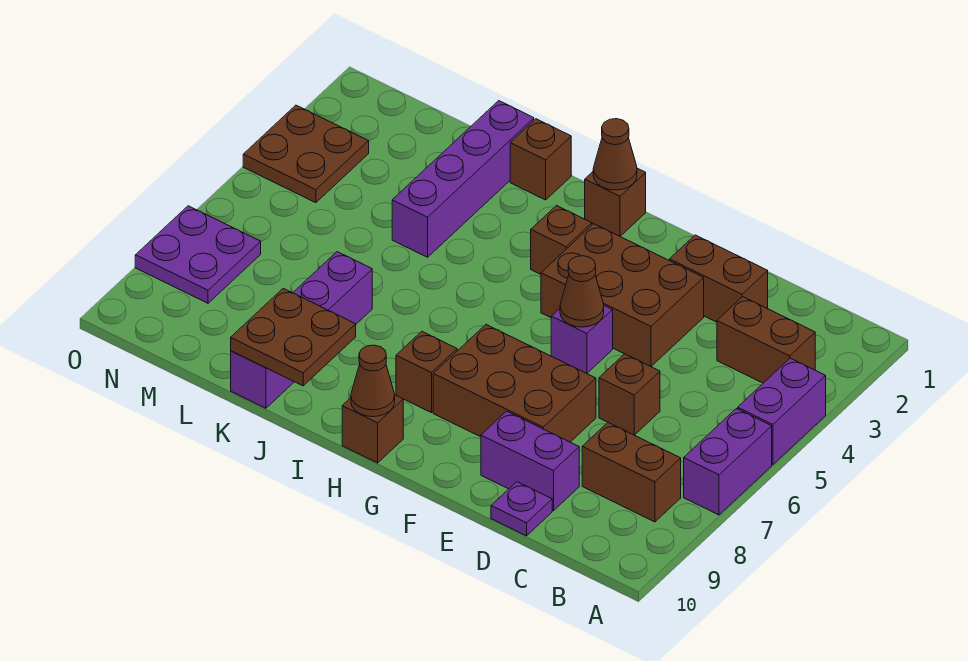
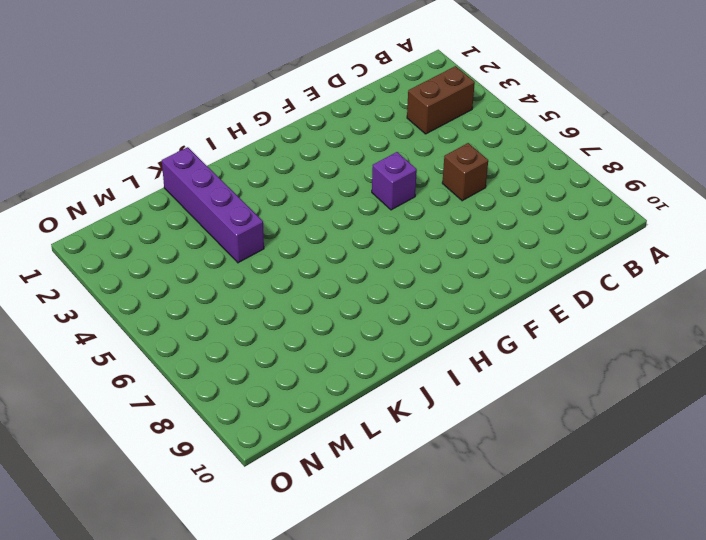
none -> purple brick A4:A5 level 1
none -> purple brick A6:A7 level 1
none -> brown brick B8:C8 level 1

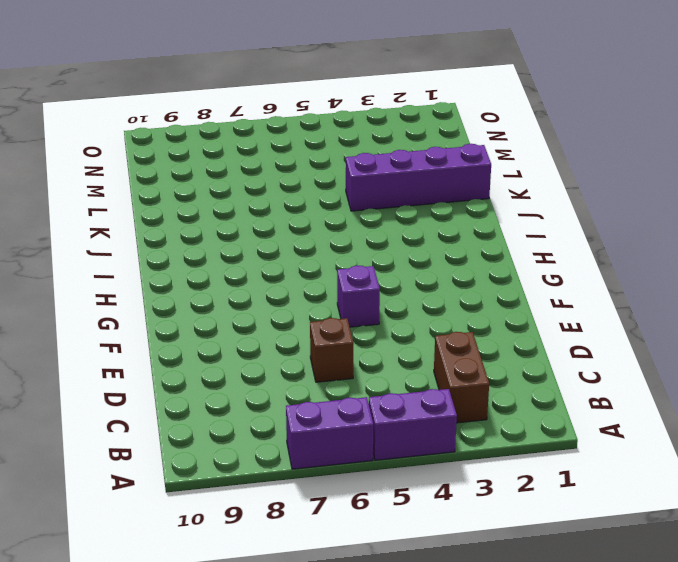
none -> brown brick B8:C8 level 1
none -> brown brick D2:E2 level 1
none -> purple brick D9:E9 level 1

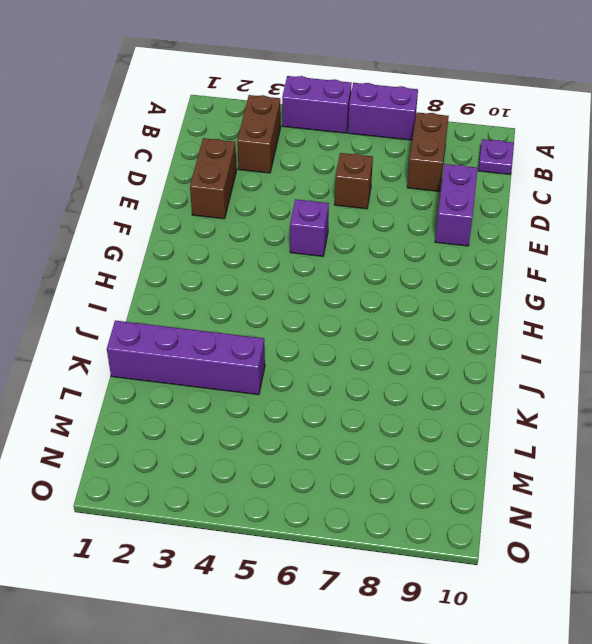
purple plate B10 level 1 -> purple plate D10 level 1
none -> brown brick E3:G4 level 1
none -> brown brick E7:G8 level 1
none -> brown brick H1 level 1

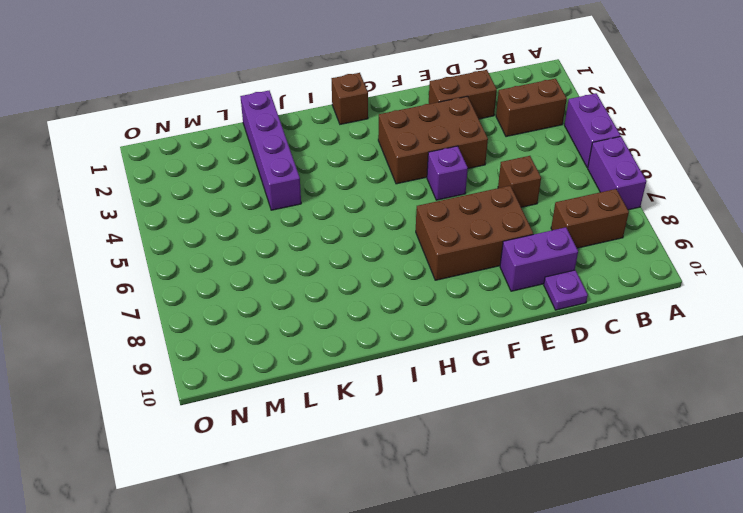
none -> brown brick H3 level 1
none -> brown brick H8 level 1
none -> brown brick H10 level 1

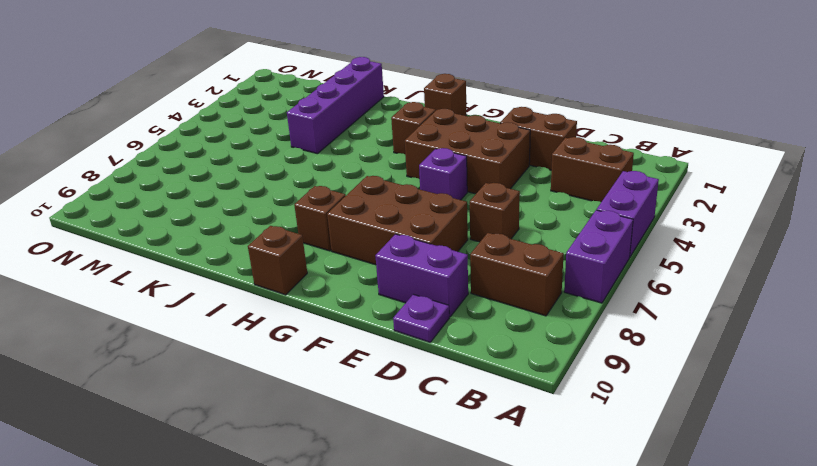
none -> brown brick J1 level 1
none -> purple brick K7:K10 level 1
none -> brown plate N3:O4 level 1

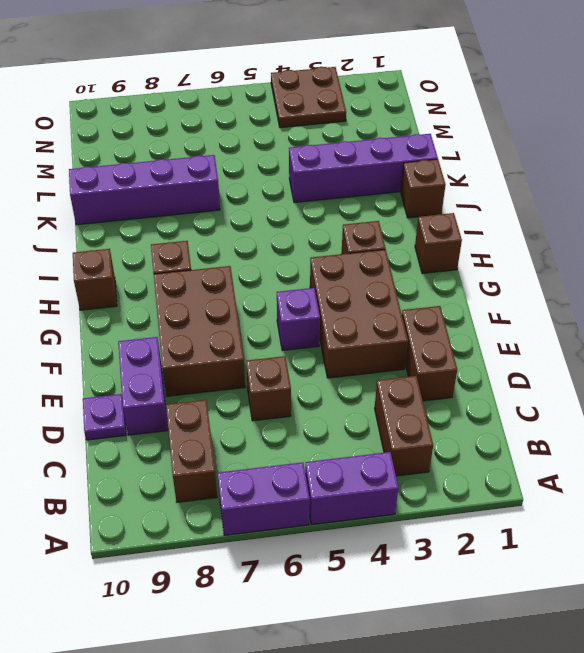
none -> purple plate N7:O8 level 1
none -> brown cone F5 level 2
none -> brown cone H1 level 2

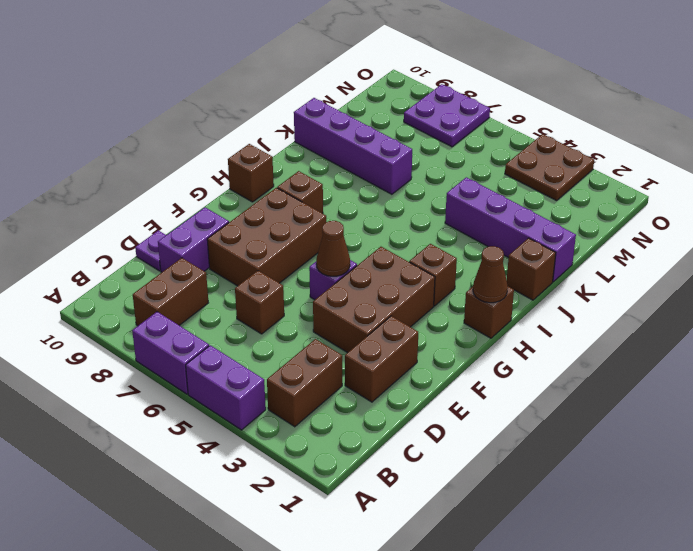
none -> brown cone H10 level 2
none -> brown plate J9:K10 level 2

